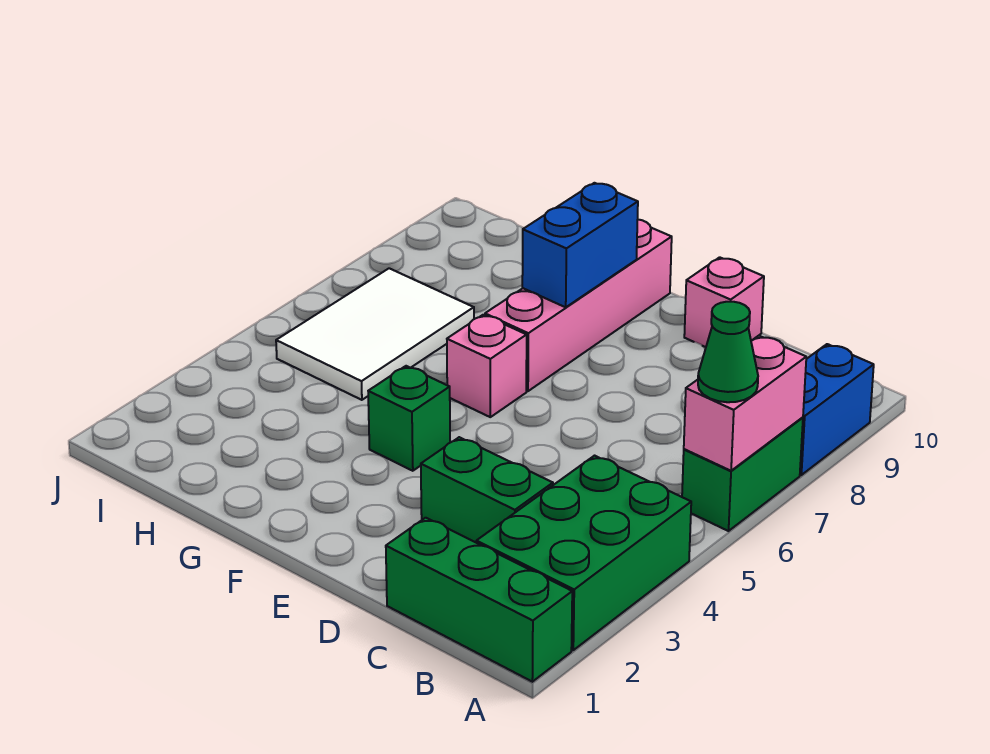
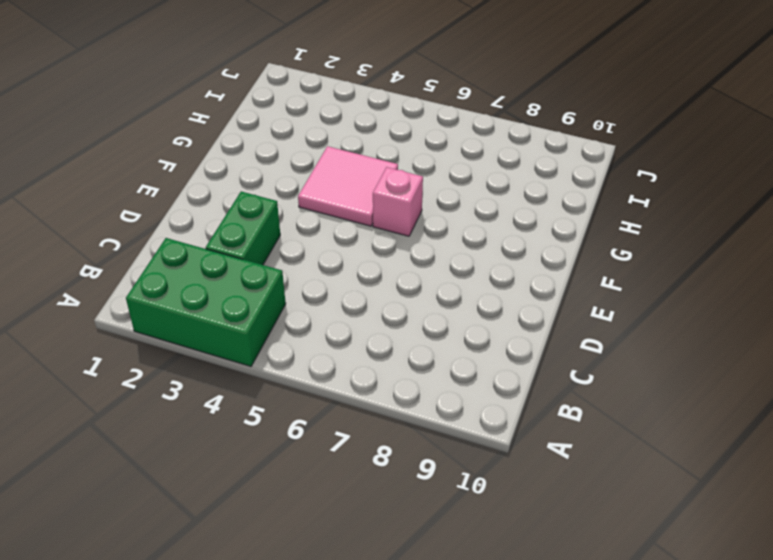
pink tile F4:G5 level 1 -> green brick F4 level 1
none -> green brick A1:C1 level 1
none -> green brick A6:A7 level 1
none -> blue brick A8:A9 level 1

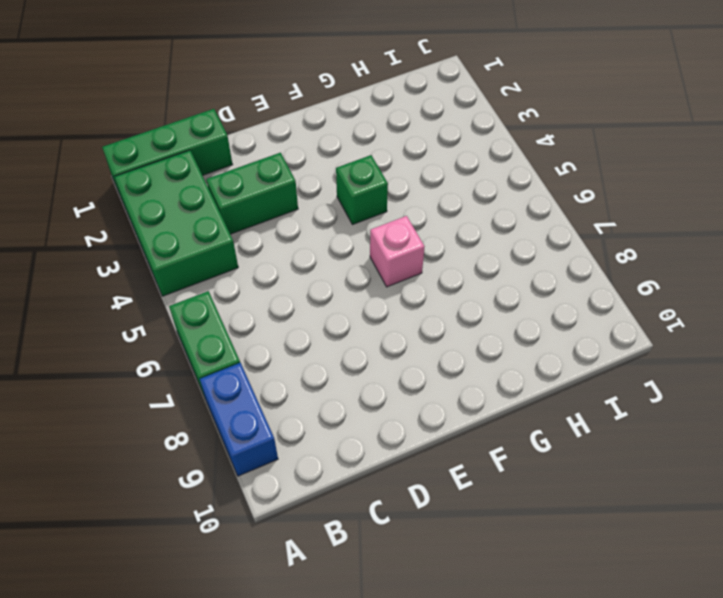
none -> pink brick D10 level 1
none -> pink brick F7:F10 level 1
none -> white tile H5:I7 level 1

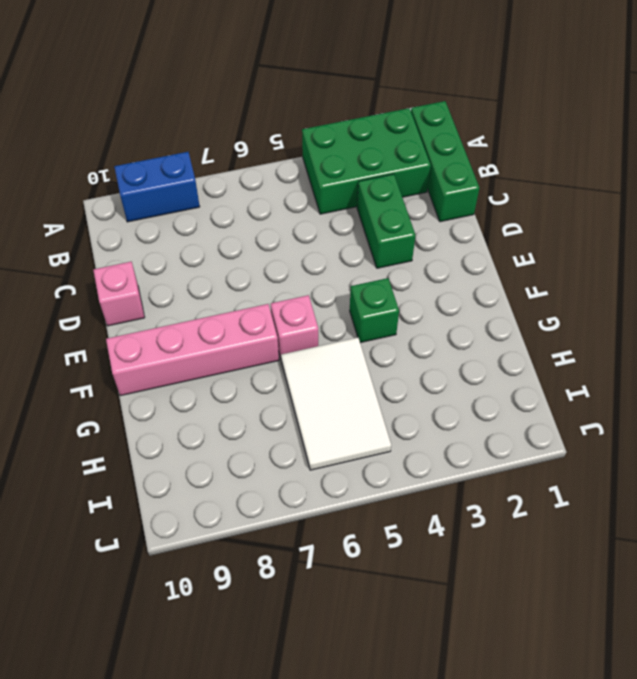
white tile G5:I6 level 1 -> white tile H5:I7 level 1
none -> green brick A6:A7 level 1
none -> pink brick A6:A7 level 2
none -> blue brick F8:F9 level 2

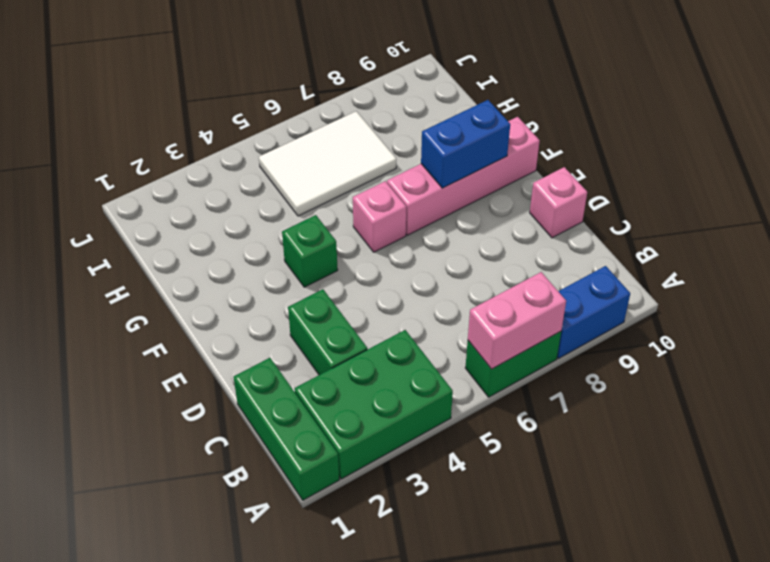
none -> green cone A6 level 3

